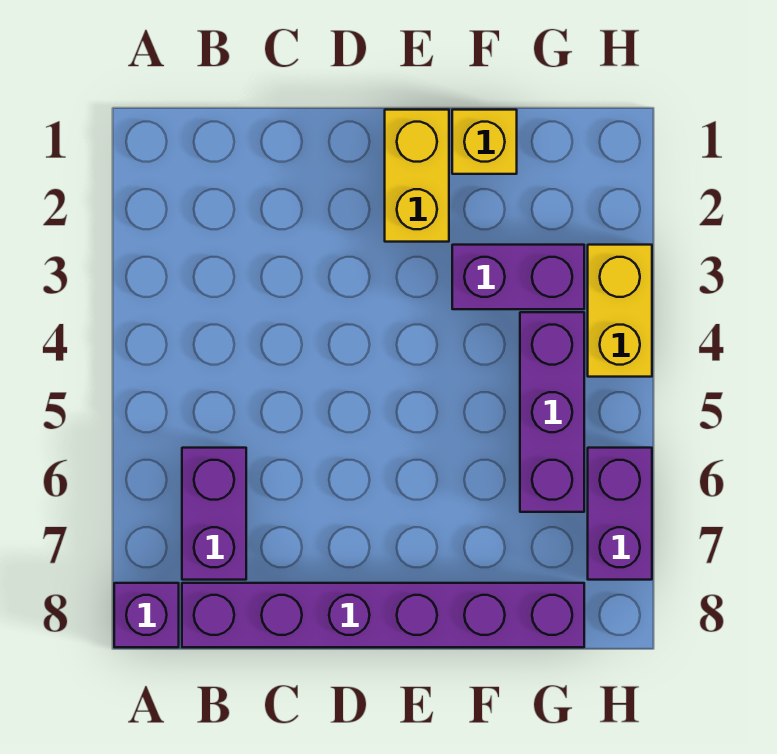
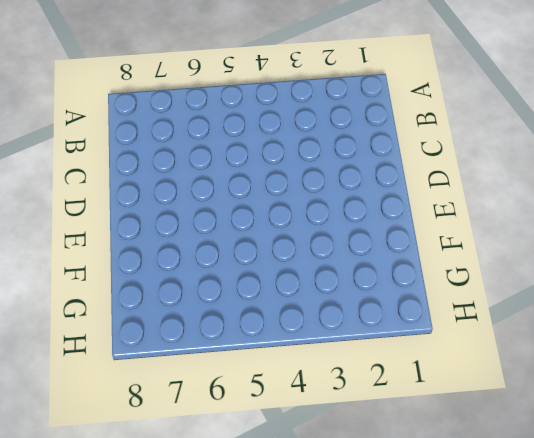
none -> purple brick A8 level 1
none -> purple brick B6:B7 level 1

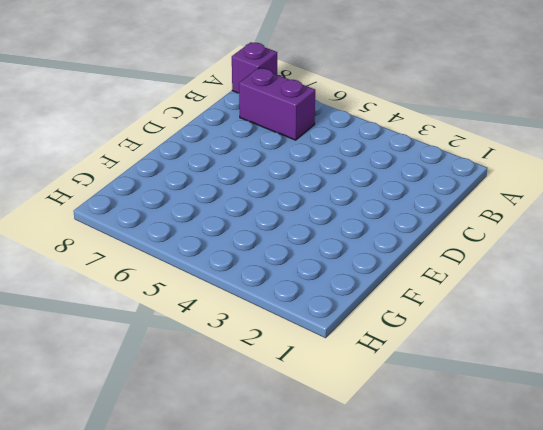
none -> purple brick B8:G8 level 1
none -> yellow brick E1:E2 level 1

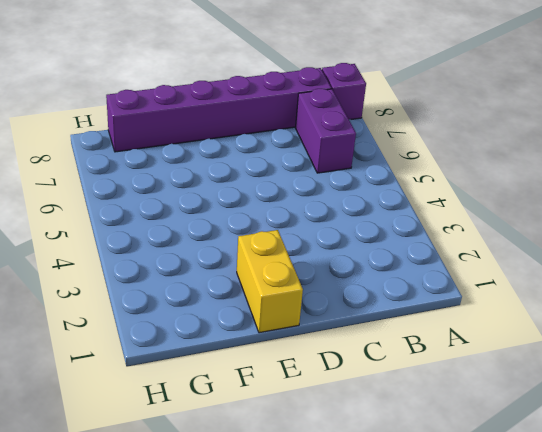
none -> yellow brick F1 level 1
none -> purple brick F3:G3 level 1

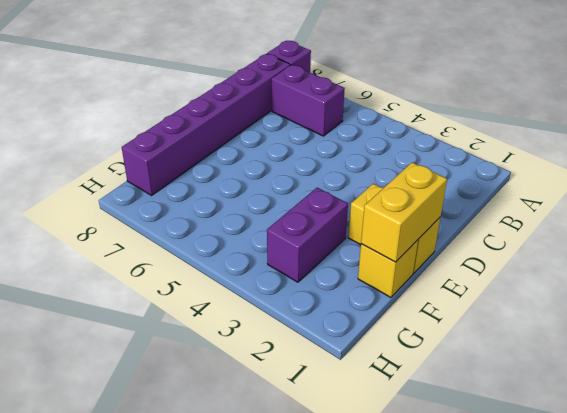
yellow brick E1:F1 level 2 -> yellow brick H3:H4 level 1
none -> purple brick G4:G6 level 1
none -> purple brick H6:H7 level 1

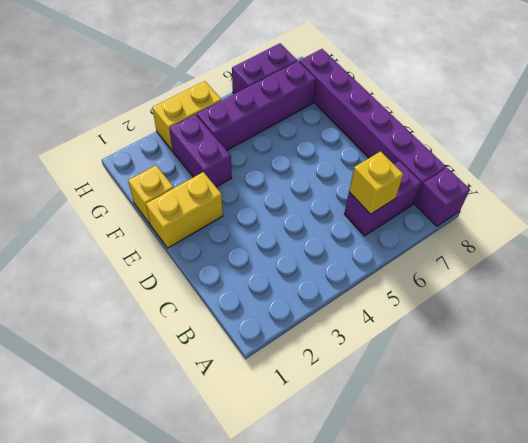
yellow brick B6 level 2 -> none
purple brick G4:G7 level 1 -> purple brick G4:G6 level 1

